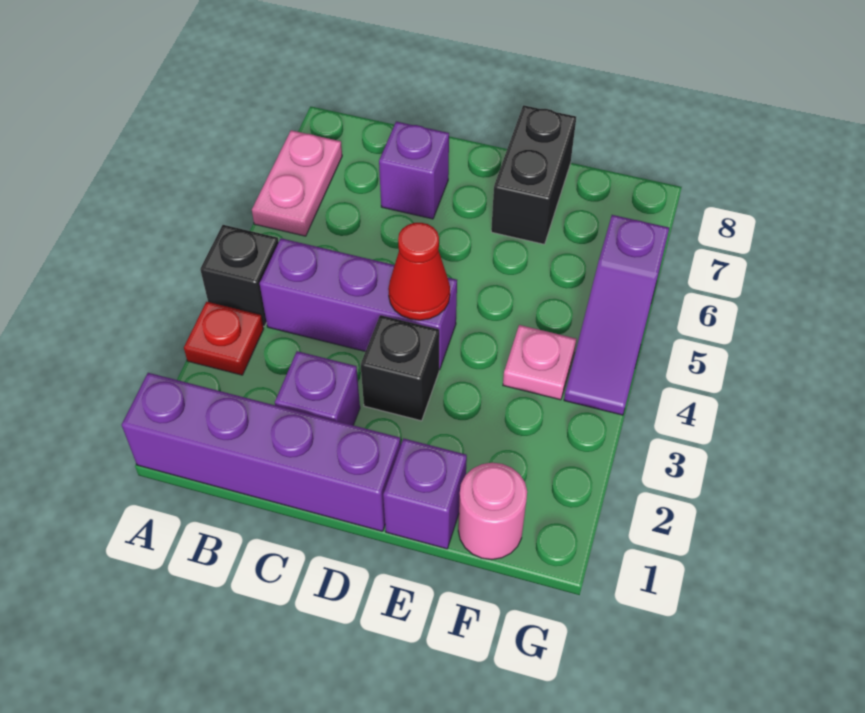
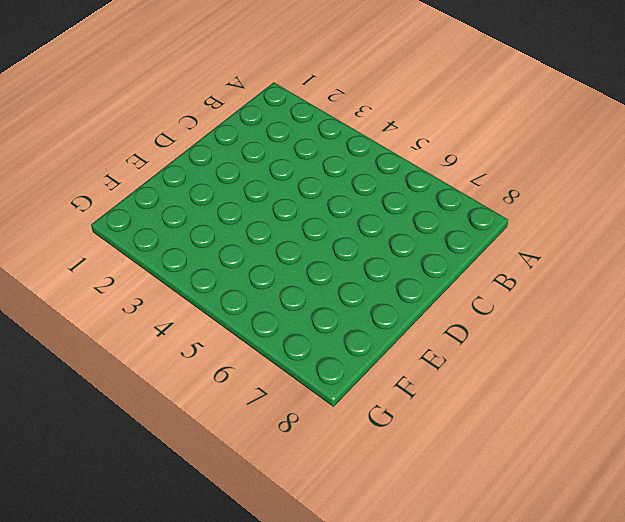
none -> purple brick A1:D1 level 1
none -> red plate A3 level 1
none -> black brick A4 level 1

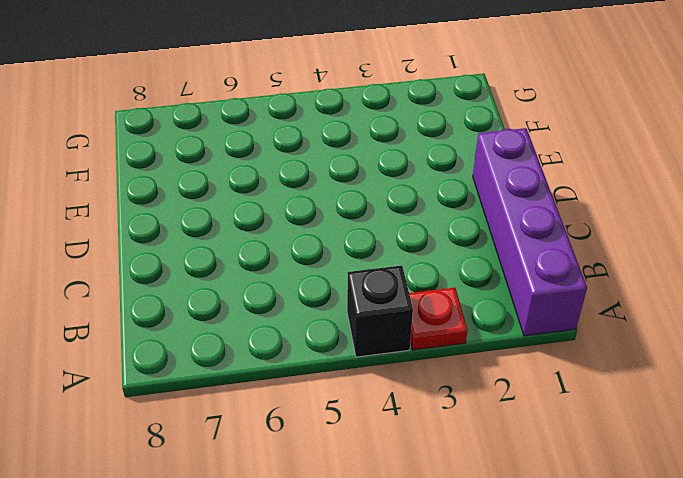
none -> pink plate A6:A7 level 1
none -> purple brick B4:D4 level 1
none -> purple brick C2 level 1

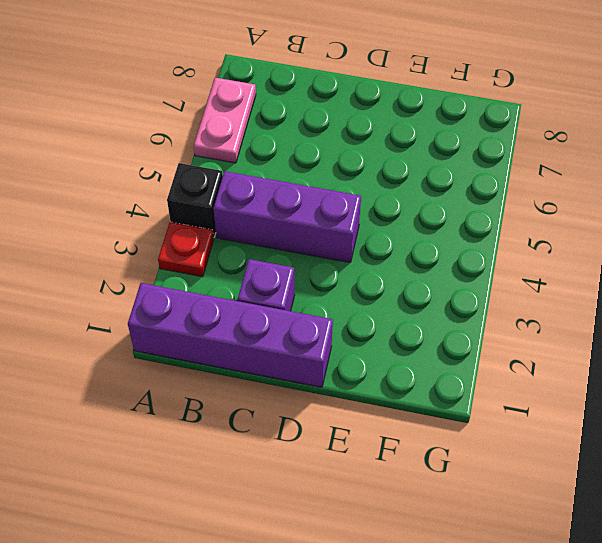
none -> purple brick C7 level 1
none -> black brick D3 level 1
none -> purple brick E1 level 1

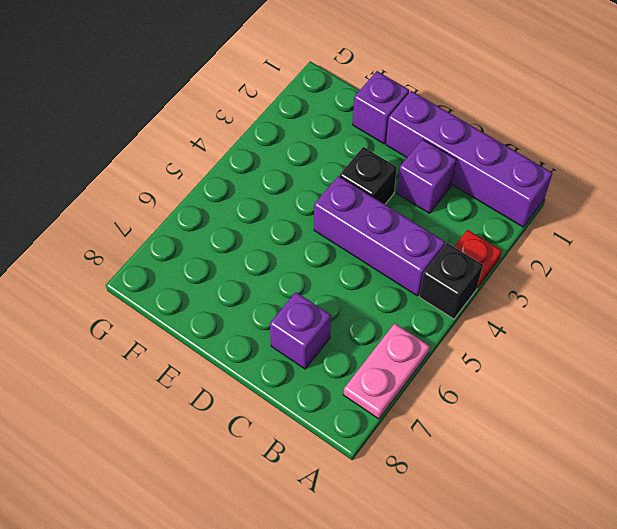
none -> black brick E7:E8 level 1
none -> pink round brick F1 level 1
none -> pink plate F4 level 1

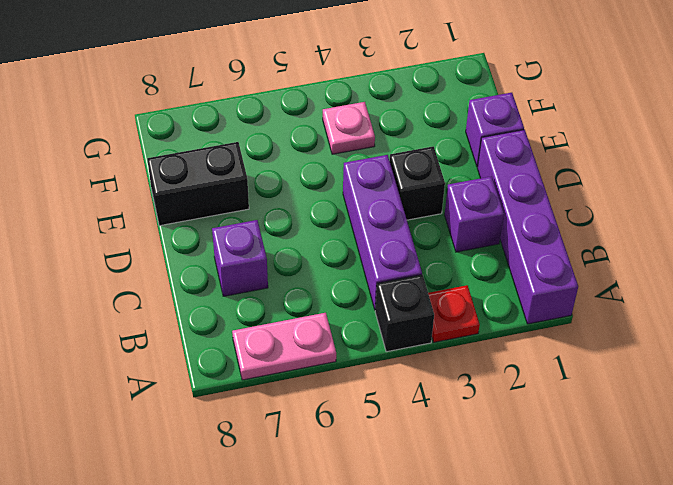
none -> pink round brick F1 level 1
none -> purple slope G4:G6 level 1 top 6
none -> red cone D4 level 2

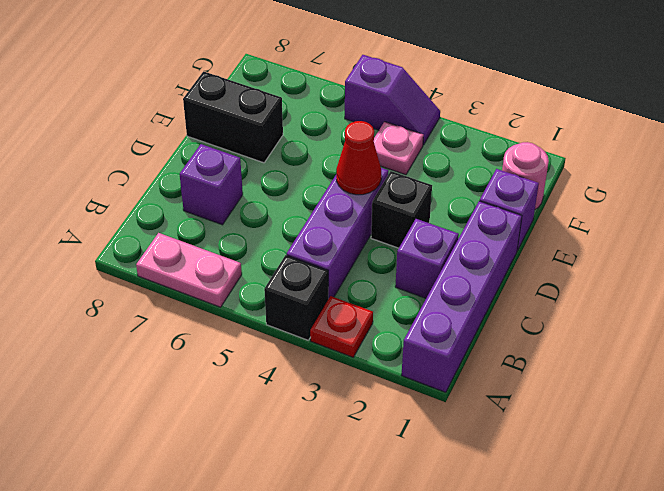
purple slope G4:G5 level 1 top 5 -> purple slope G4:G6 level 1 top 6

